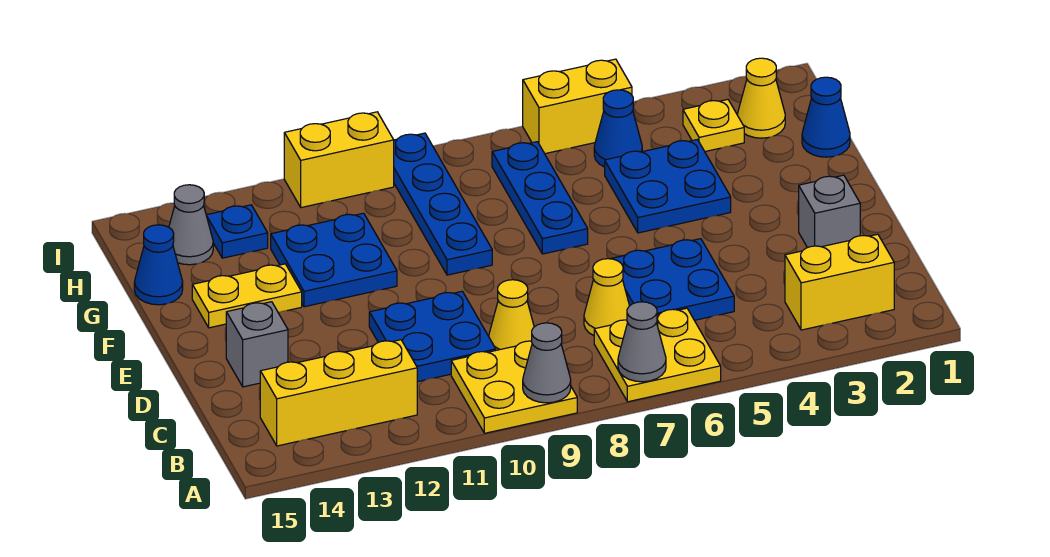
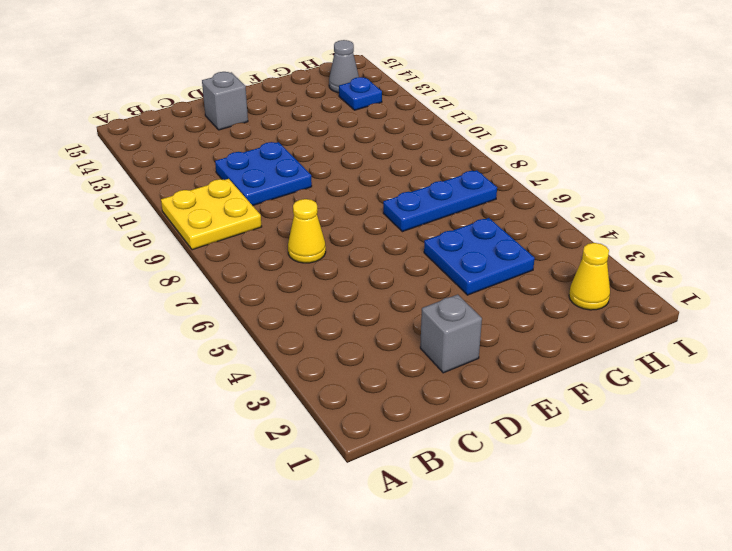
none -> yellow plate A6:B7 level 1
none -> yellow brick B2:B3 level 1
none -> yellow brick B12:B14 level 1

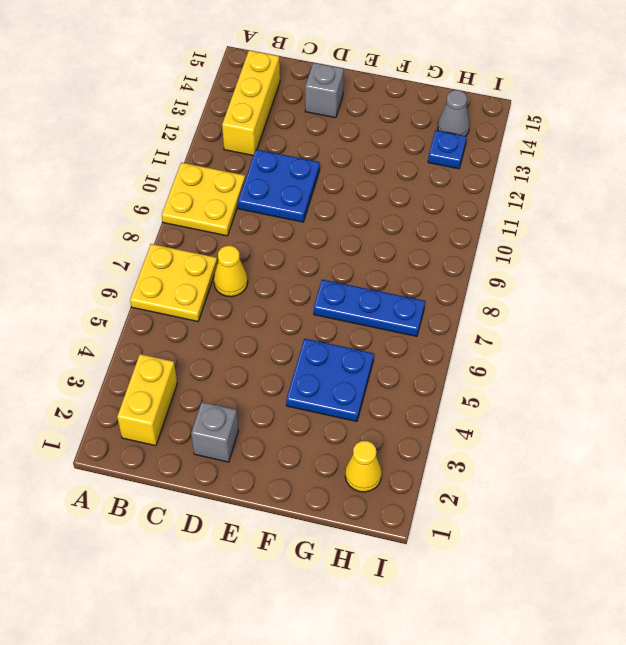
none -> blue plate C5:D6 level 1
none -> yellow cone C9 level 1
none -> blue plate F9:I9 level 1

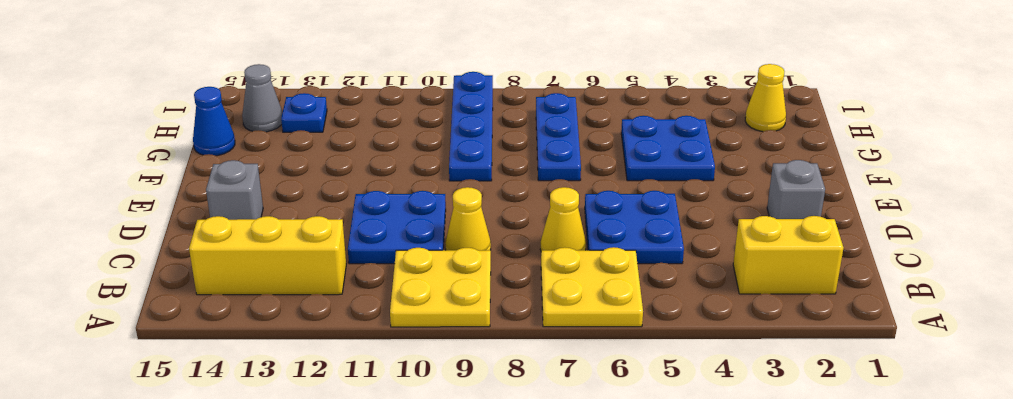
none -> blue plate F11:G12 level 1
none -> yellow plate F13:F14 level 1
none -> blue cone G1 level 1

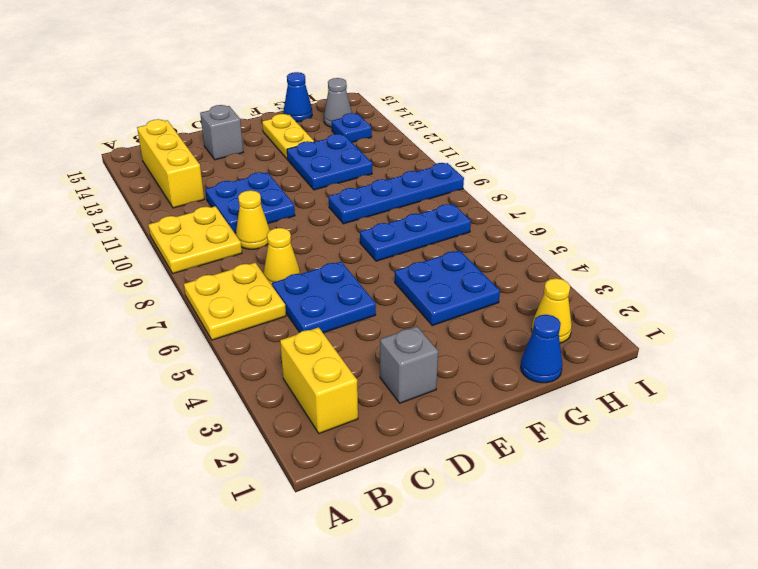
none -> yellow plate H3 level 1
none -> blue cone H5 level 1
none -> yellow brick I5:I6 level 1

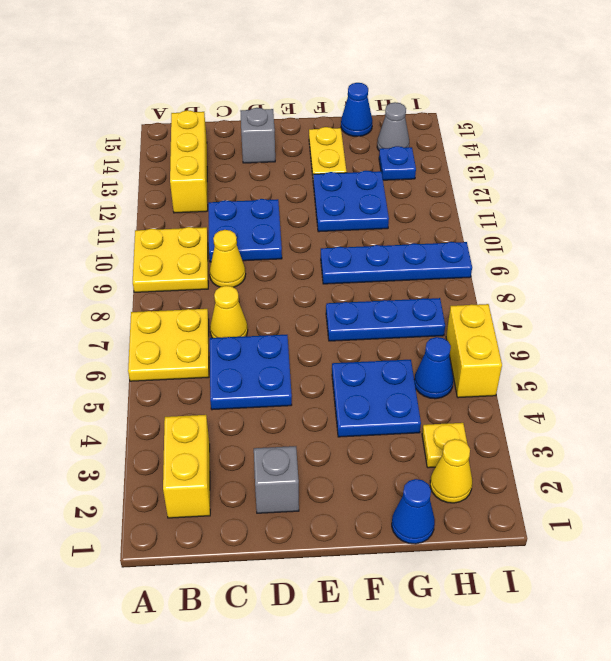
none -> yellow brick I10:I11 level 1
none -> grey cone A7 level 2
none -> grey cone A9 level 2

